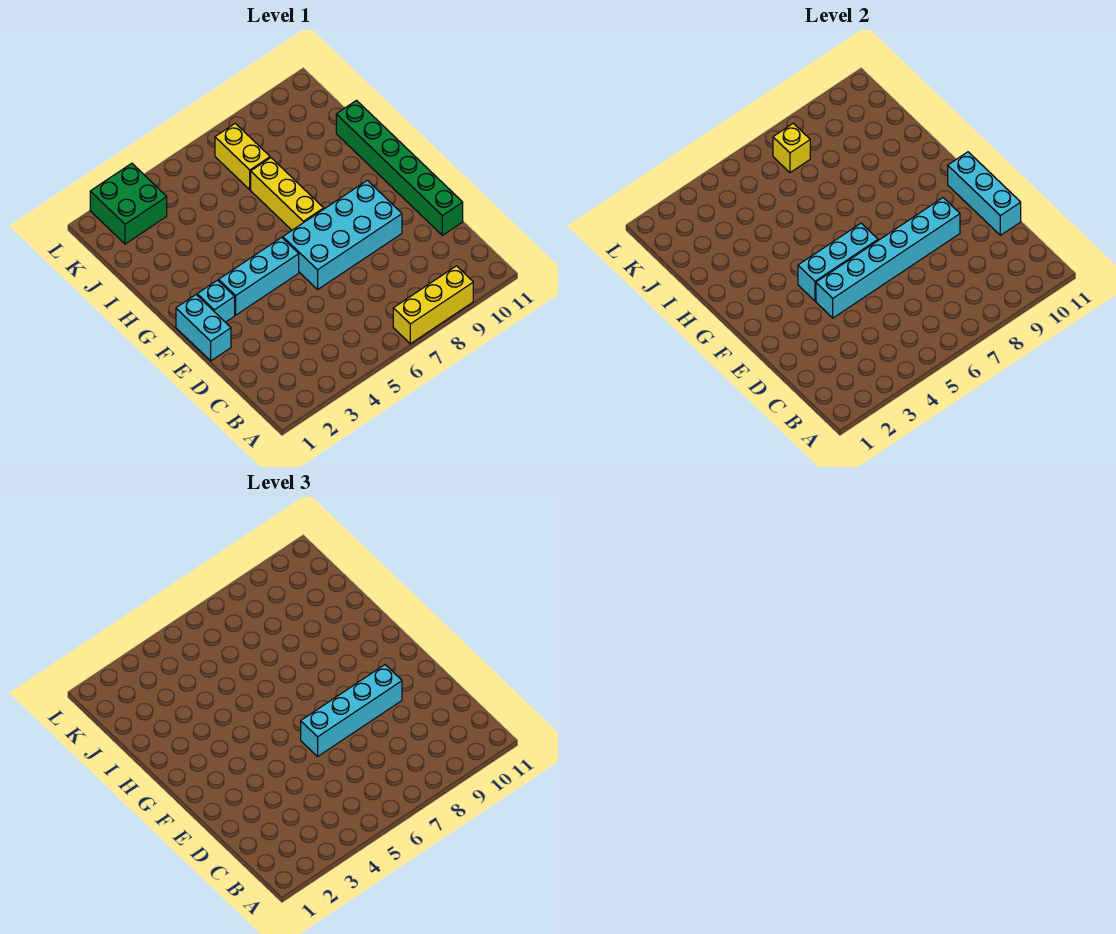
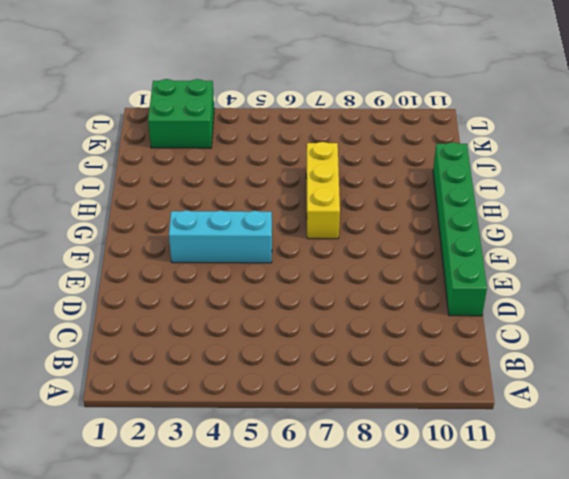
none -> yellow brick A7:A9 level 1
none -> cyan brick E1:F1 level 1
none -> cyan brick E6:F9 level 1

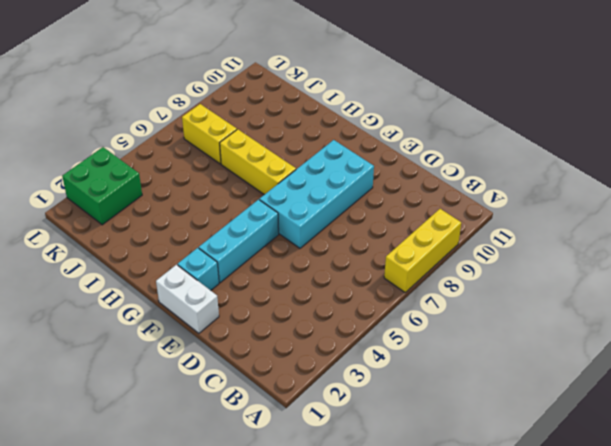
white brick E1:F1 level 1 -> cyan brick E1:F1 level 1
none -> green brick D11:I11 level 1
none -> cyan brick D11:F11 level 2
none -> cyan brick E4:E9 level 2

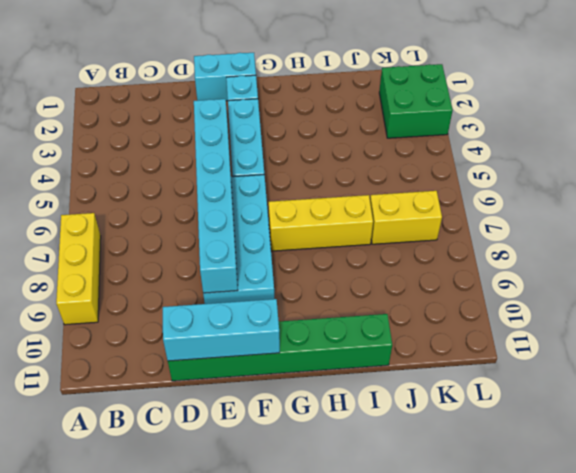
none -> cyan brick F4:F6 level 2
none -> yellow brick K7 level 2
none -> cyan brick E6:E9 level 3

